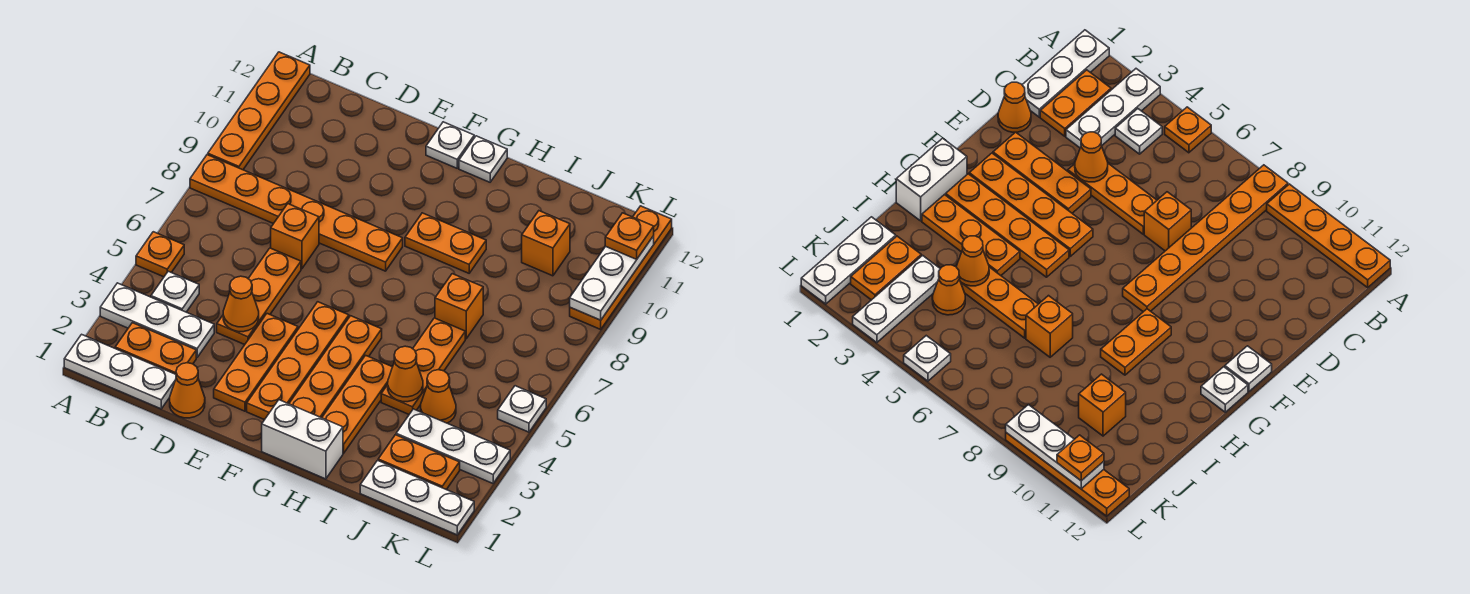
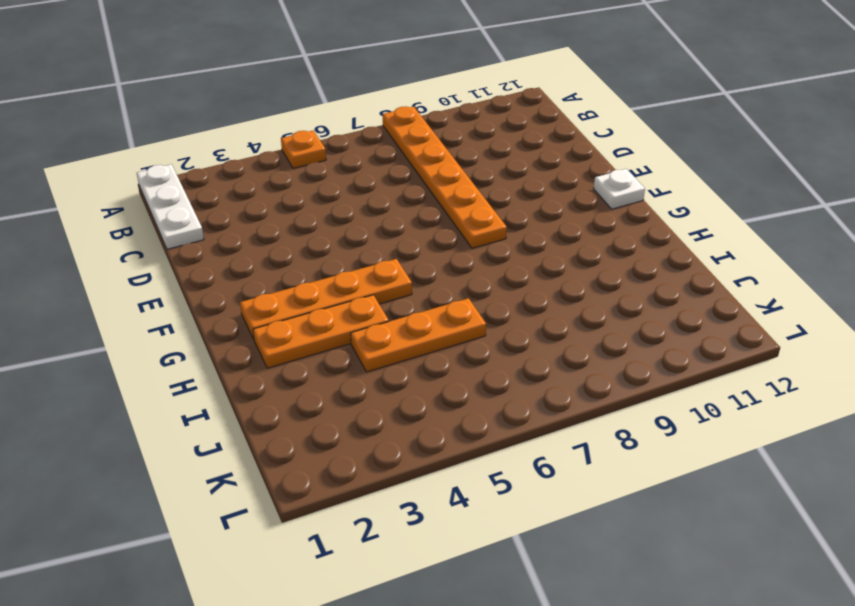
none -> white plate A3:C3 level 1
none -> orange plate A9:A12 level 1
none -> orange plate B2:C2 level 1
none -> white plate B4 level 1

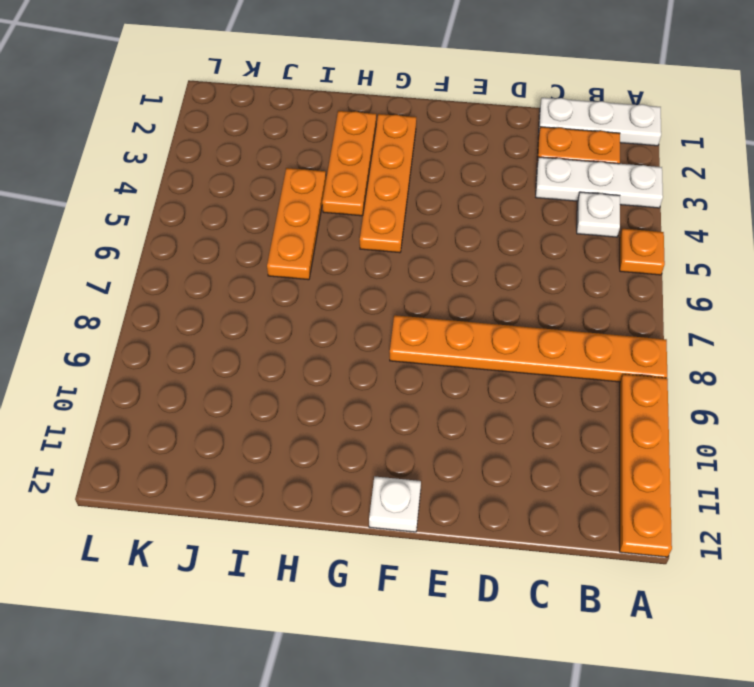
none -> orange cone D1 level 1
none -> orange plate D4:D6 level 1
none -> orange brick D7 level 1
none -> orange plate E2:E4 level 1

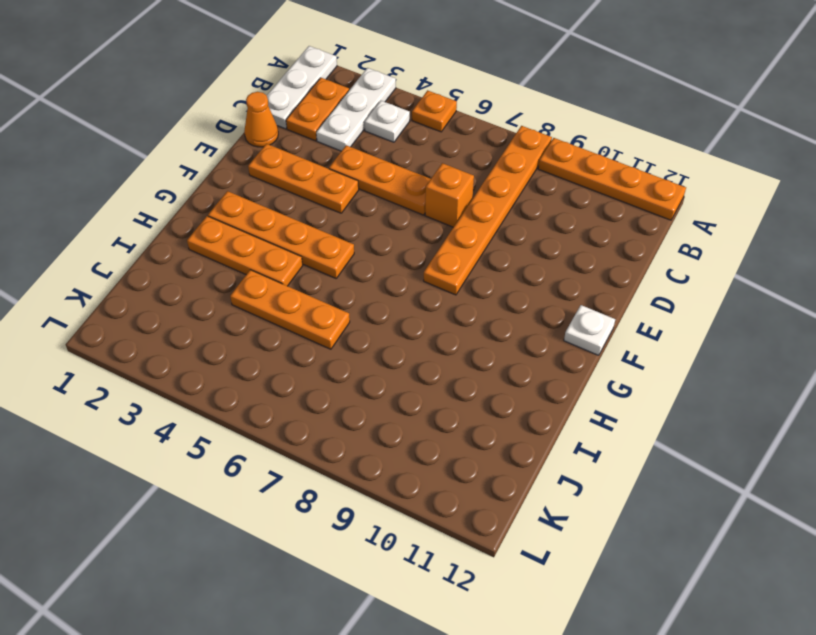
none -> orange plate F2:F5 level 1
none -> white brick G1:H1 level 1
none -> orange plate G9:H9 level 1
none -> white plate G12 level 1

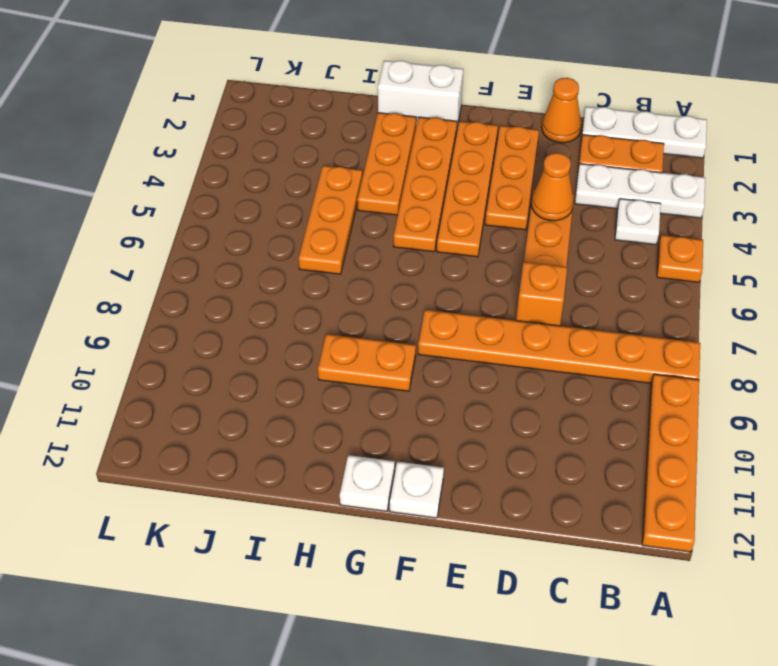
none -> orange brick I7 level 1
none -> white plate J1:L1 level 1
none -> orange plate J2:K2 level 1
none -> white plate J3:L3 level 1

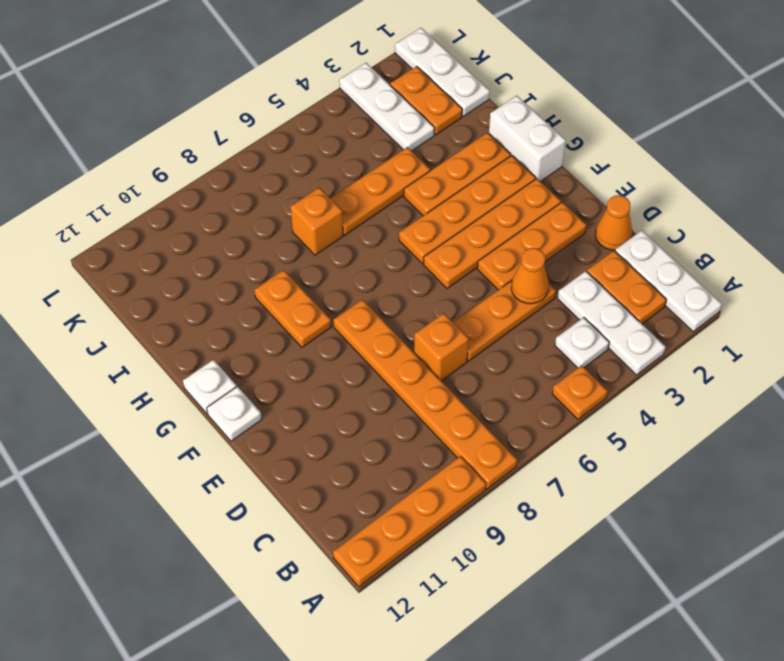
none -> orange cone J4 level 1
none -> orange brick J10 level 1
none -> white plate L5 level 1
none -> orange plate L9:L12 level 1

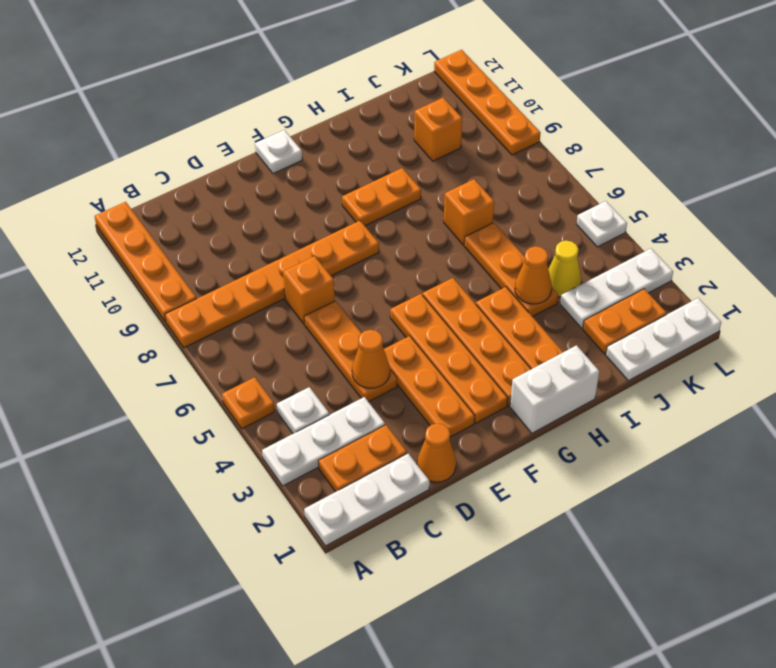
yellow cone J4 level 1 -> orange cone J4 level 1
none -> white plate G12 level 1
none -> white plate L9:L11 level 2
none -> orange plate L11 level 3

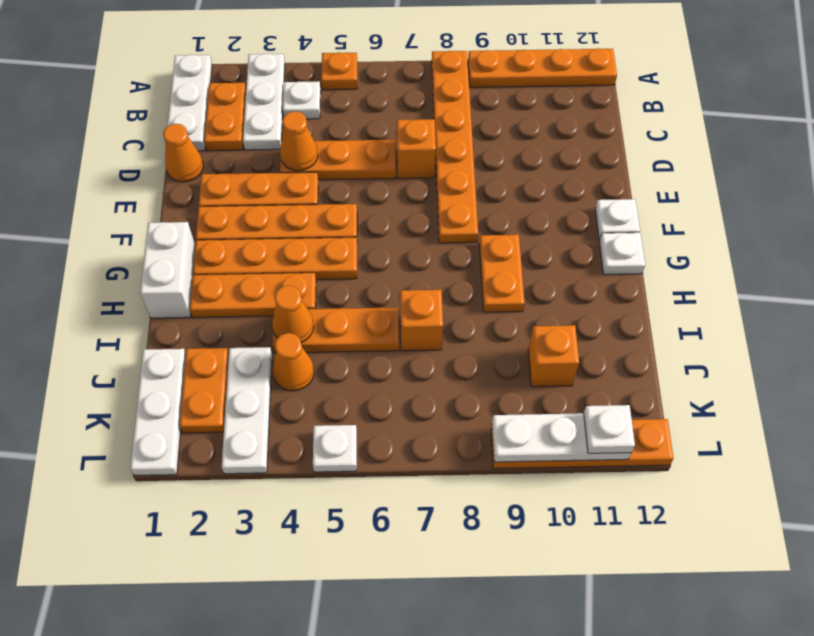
white plate L11 level 3 -> orange plate L11 level 3

